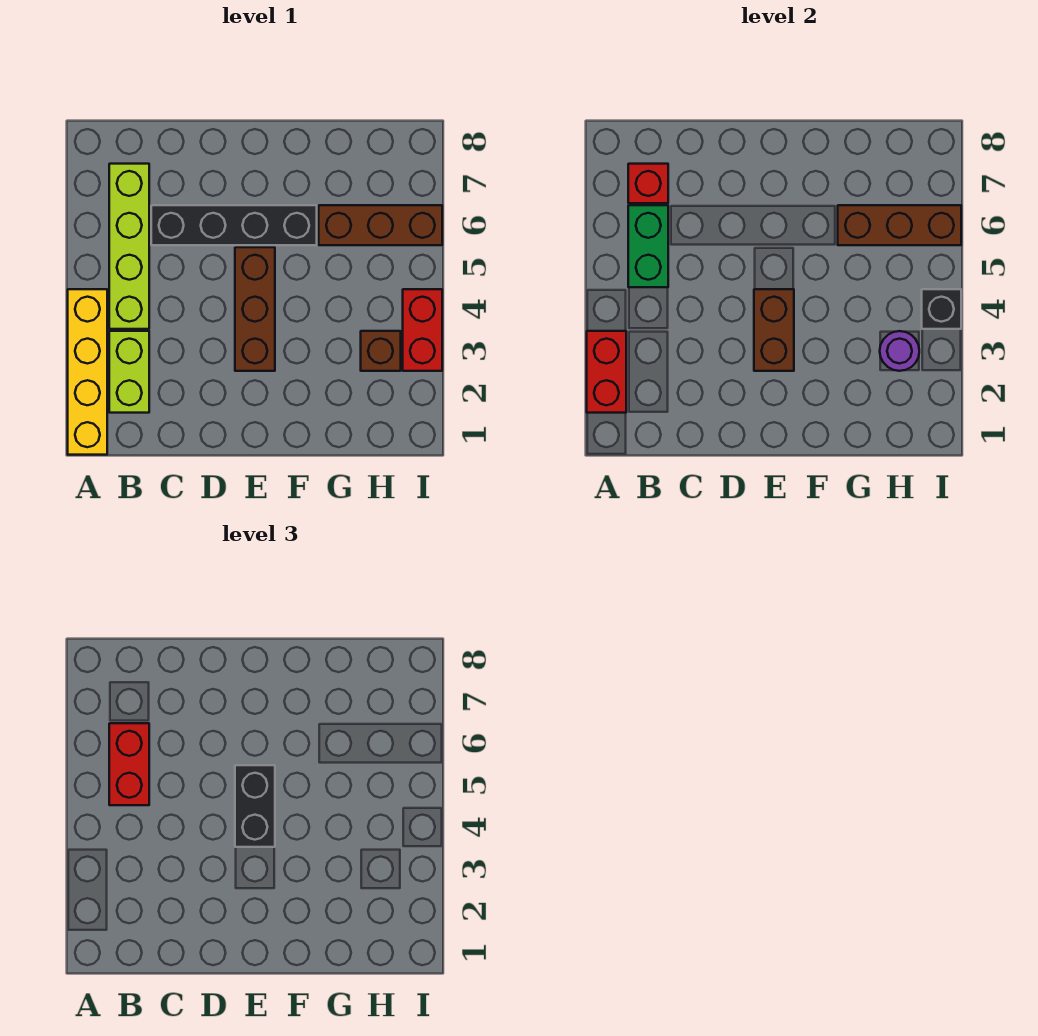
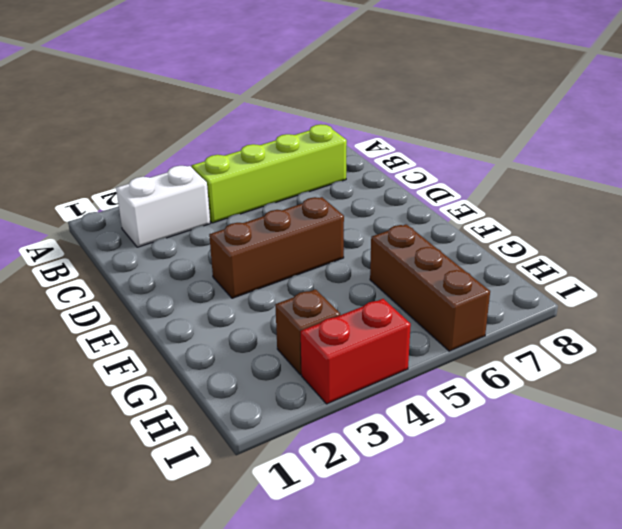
white brick B2:B3 level 1 -> lime brick B2:B3 level 1
none -> yellow brick A1:A4 level 1
none -> black brick C6:F6 level 1
none -> red brick A2:A3 level 2

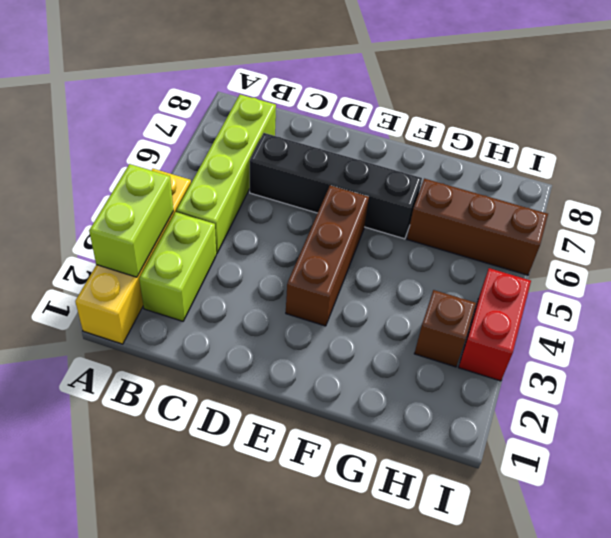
lime brick A2:A3 level 2 -> red brick A2:A3 level 2
none -> green brick B5:B6 level 2
none -> red brick B7 level 2
none -> brown brick E3:E4 level 2

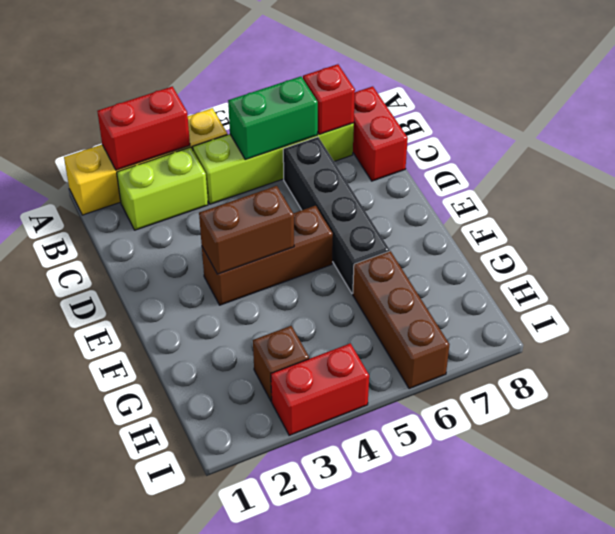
red brick B8:C8 level 1 -> red brick B5:B6 level 3
none -> brown brick G6:I6 level 2
none -> purple round brick H3 level 2
none -> black brick I4 level 2

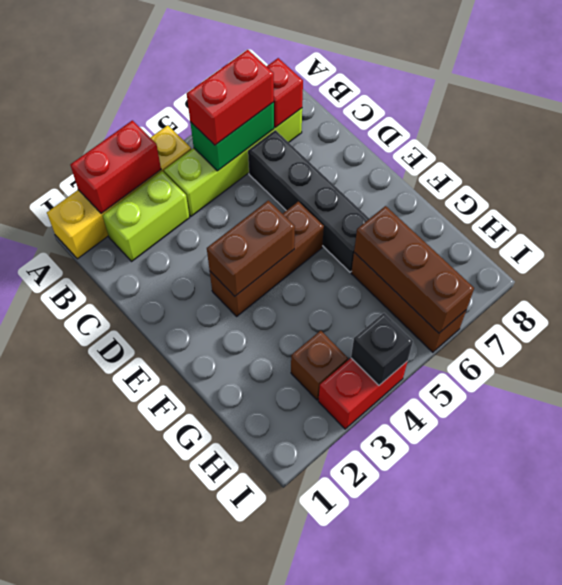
none -> purple round brick H3 level 2
none -> black brick E4:E5 level 3

